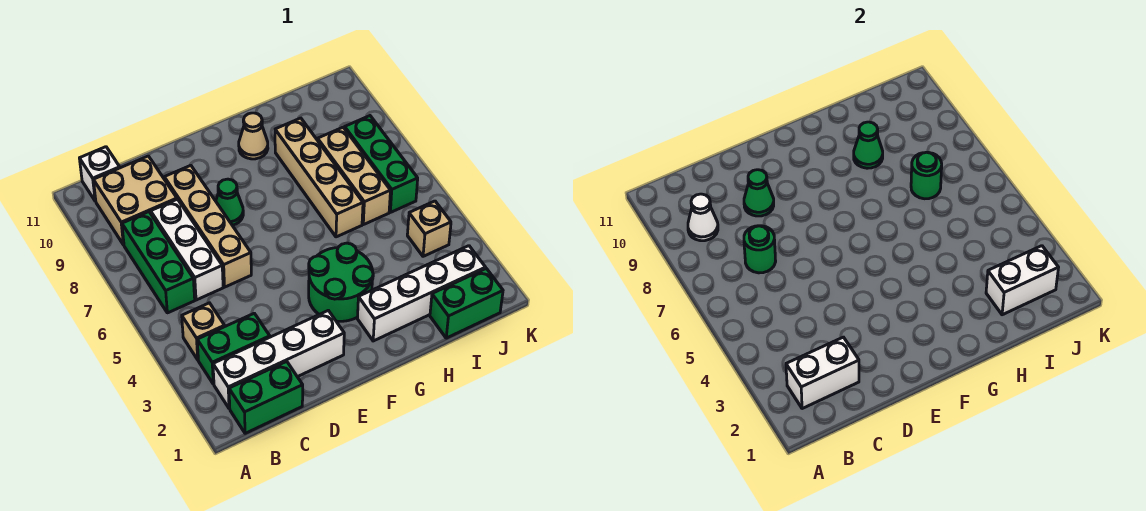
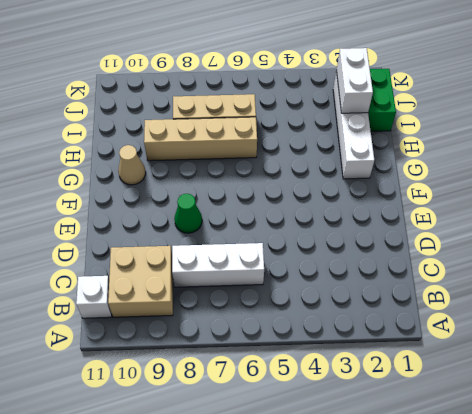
none -> green brick B1:C1 level 1
none -> white brick B2:E2 level 1
none -> green brick B3:C3 level 1

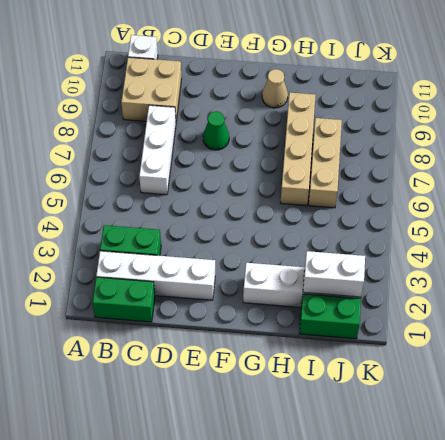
none -> tan brick B4 level 1
none -> green brick B6:B8 level 1
none -> tan brick D6:D9 level 1

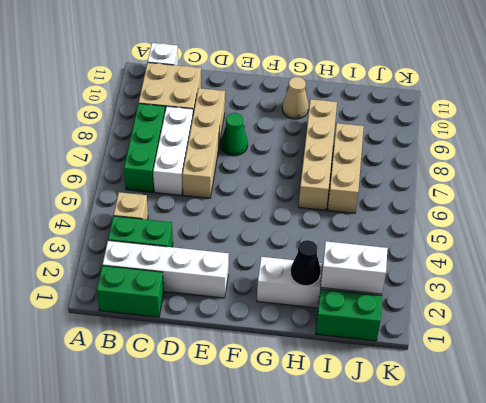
black cone H2 level 2 -> none
none -> green round brick F3:G4 level 1
none -> tan brick J4 level 1
none -> green brick J6:J8 level 1

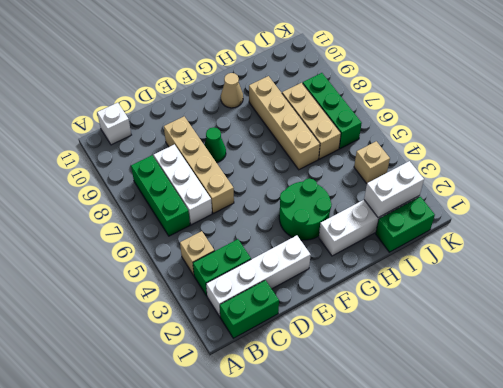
none -> tan brick B9:C10 level 1
none -> white brick B2:C2 level 2
none -> white cone B9 level 2

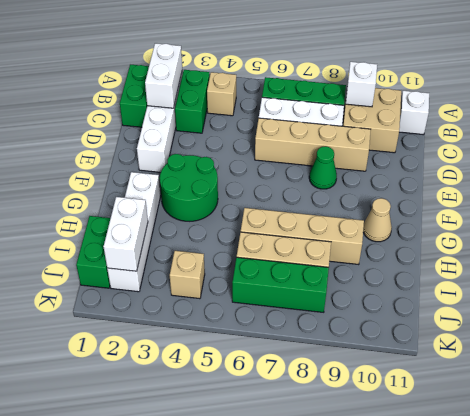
white brick B9 level 2 -> white cone B9 level 2
none -> green round brick C7 level 2
none -> green cone D9 level 2
none -> green cone H9 level 2

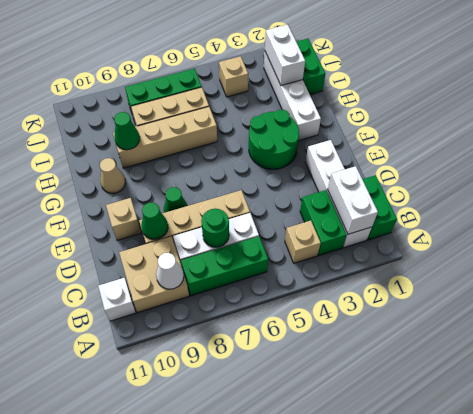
tan brick E10 level 1 -> none
none -> green round brick I7 level 2

